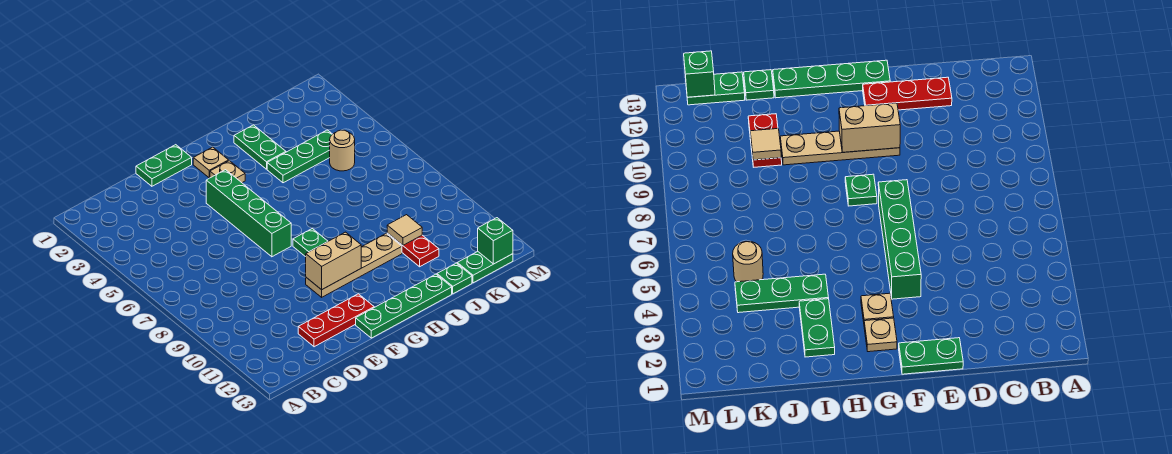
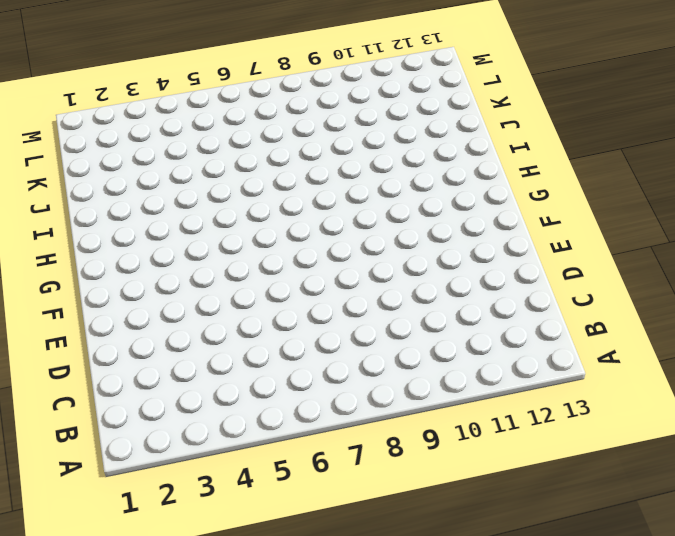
none -> red plate D12:F12 level 1
none -> green plate E1:F1 level 1
none -> green brick F4:F7 level 1

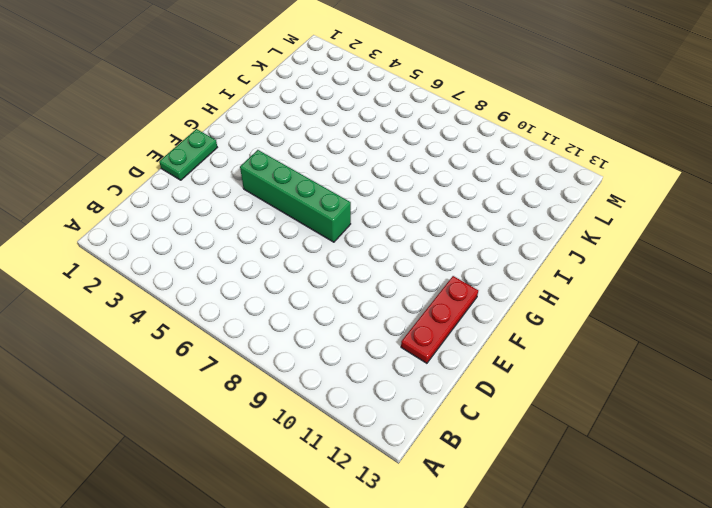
none -> tan plate F10:I10 level 1
none -> green plate F13:I13 level 1
none -> tan plate G2 level 1

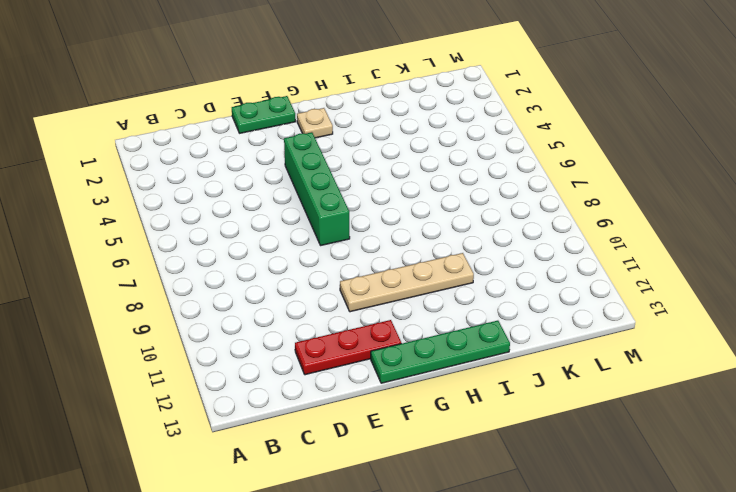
none -> tan plate G3 level 1
none -> green plate G8 level 1
none -> green plate I2:I3 level 1

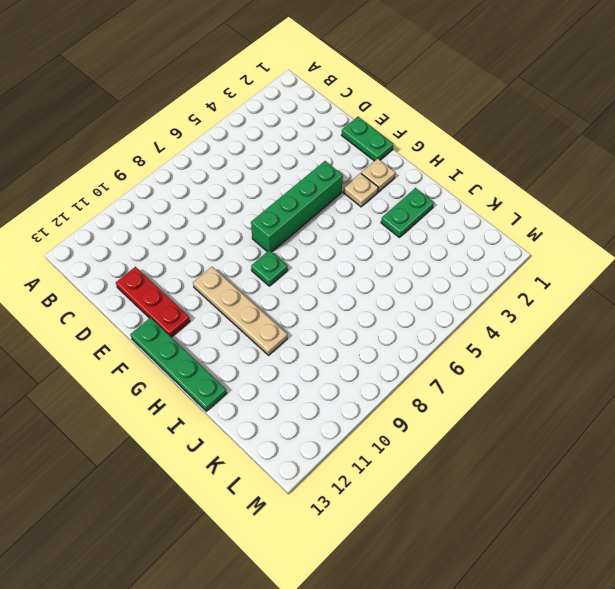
none -> green plate I4:K4 level 1
none -> red plate J10:J11 level 1
none -> green plate J13 level 1

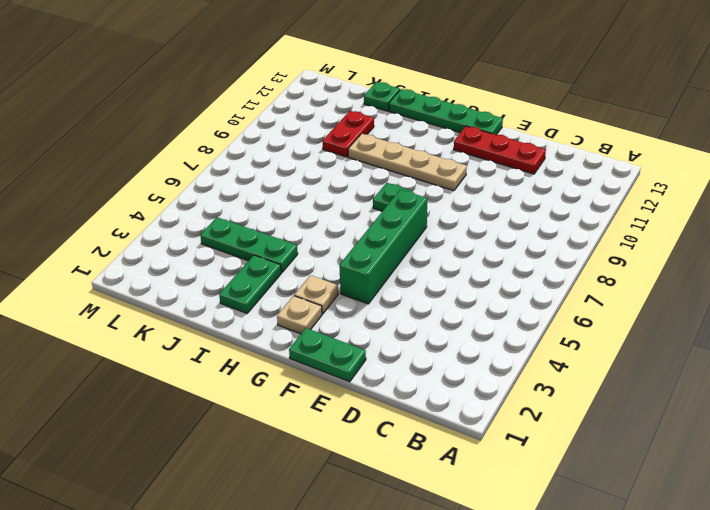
none -> tan round brick K5 level 1
none -> green plate K13:L13 level 1
none -> tan brick F10:G10 level 2

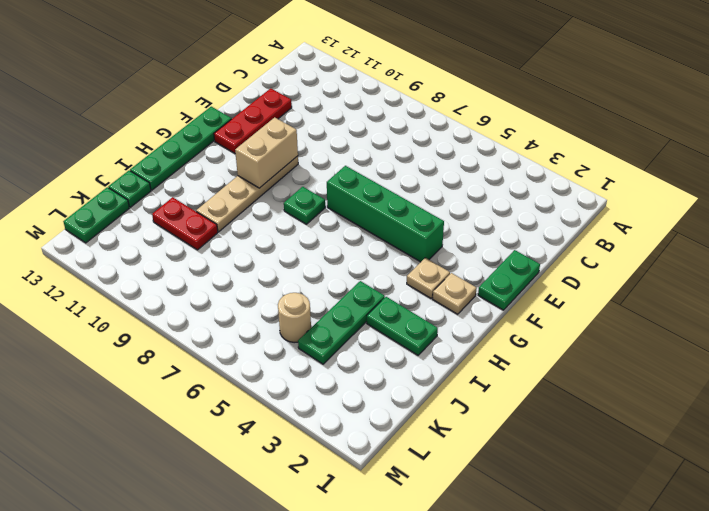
none -> tan tile J10 level 2
none -> green brick L13 level 2

